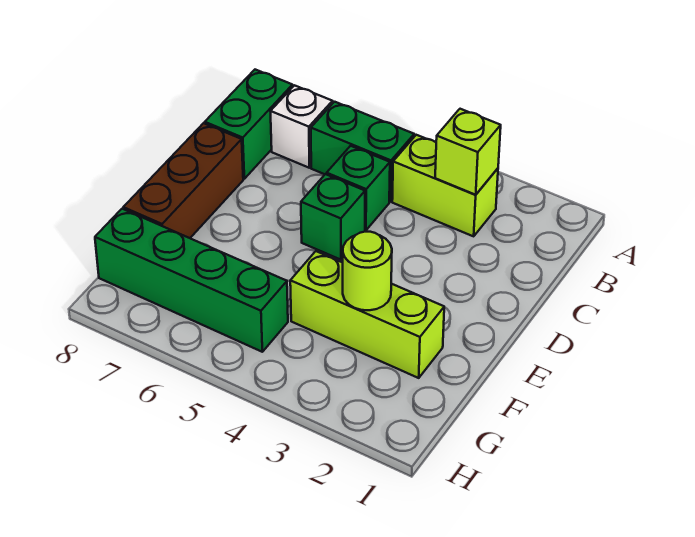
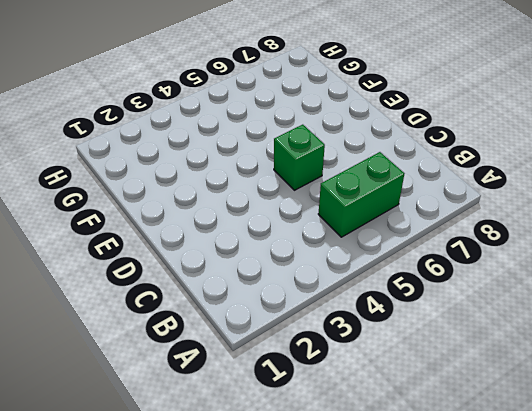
none -> lime brick B3:B4 level 1
none -> white brick B7 level 1

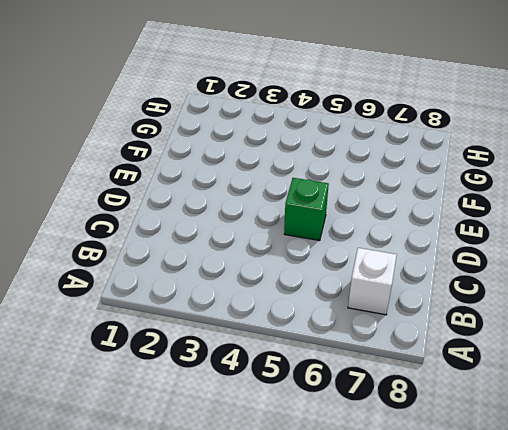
none -> lime brick B3:B4 level 1
none -> green brick B5:B6 level 1

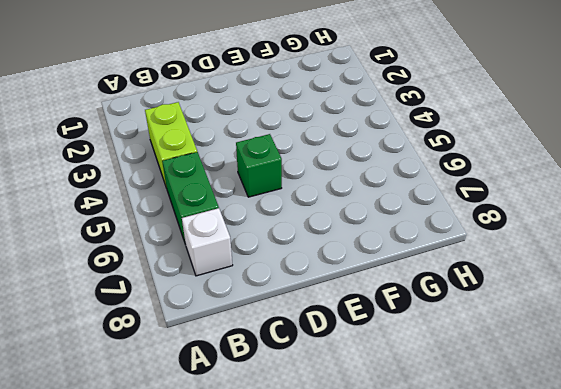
none -> green brick B8:C8 level 1
none -> green brick C5 level 1

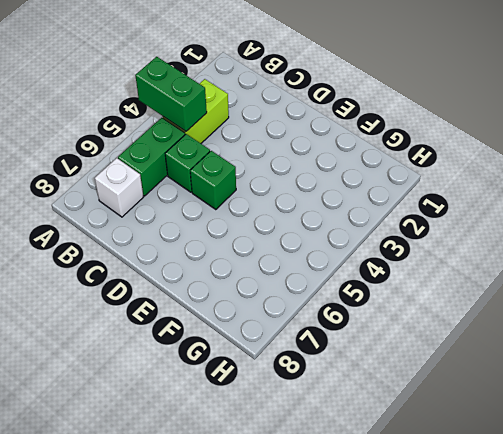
green brick A4:B4 level 2 -> green brick B8:C8 level 1
none -> brown brick D8:F8 level 1
none -> lime brick F2:F4 level 1

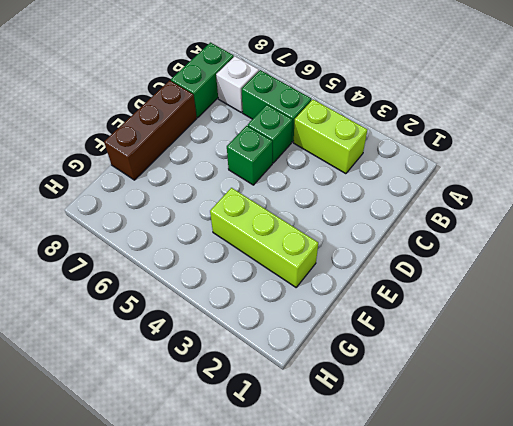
none -> green brick G5:G8 level 1
none -> lime brick B3 level 2

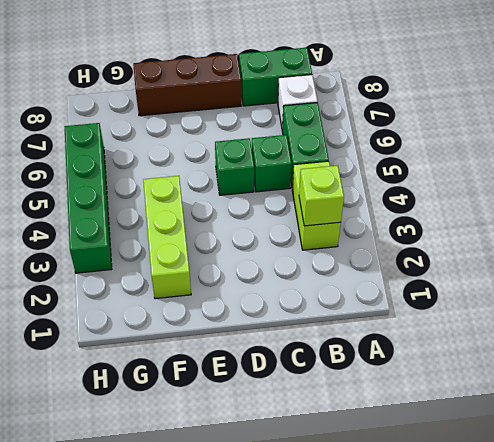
green brick H3:H6 level 1 -> green brick G5:G8 level 1
none -> lime round brick F3 level 2

